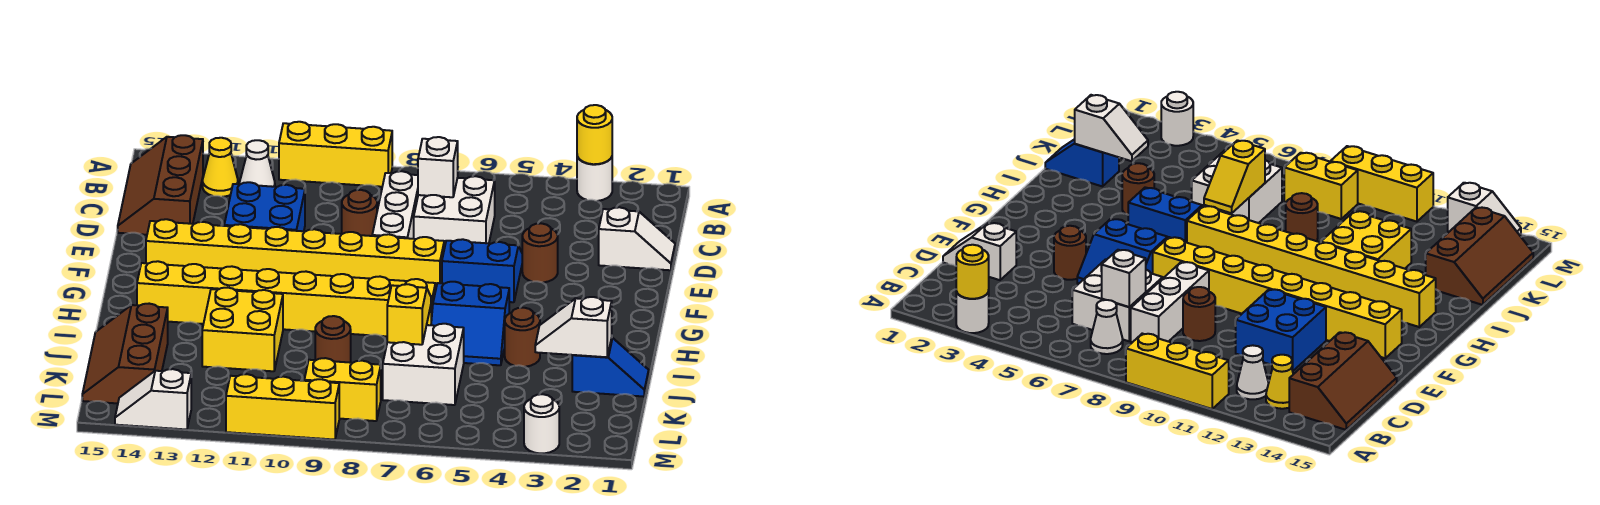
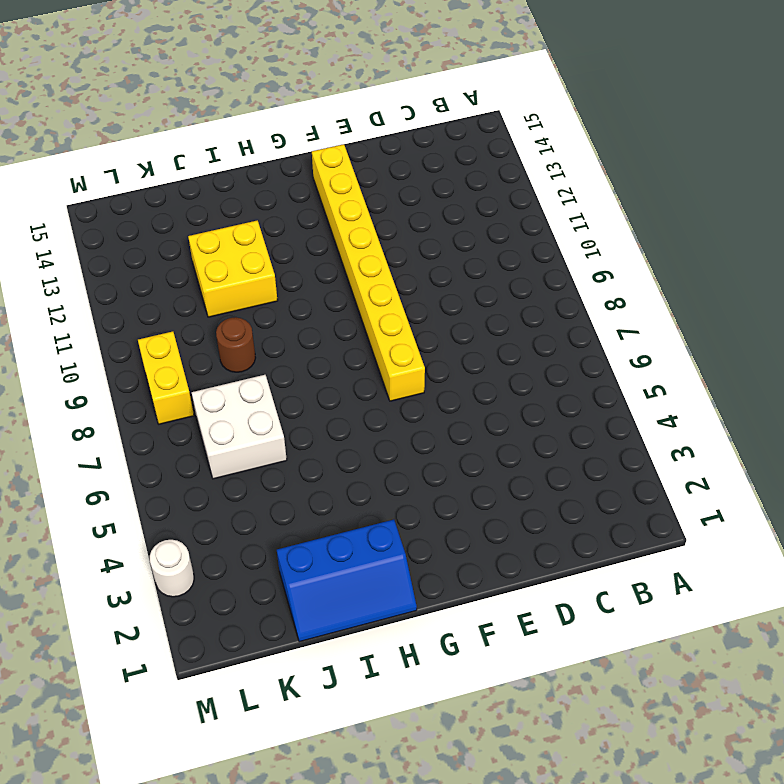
blue slope H1:J2 level 1 top 2 -> blue slope J1:J2 level 1 top 2
none -> white round brick A3 level 1
none -> yellow brick A9:A11 level 1
none -> white cone B7 level 1
none -> white cone B12 level 1

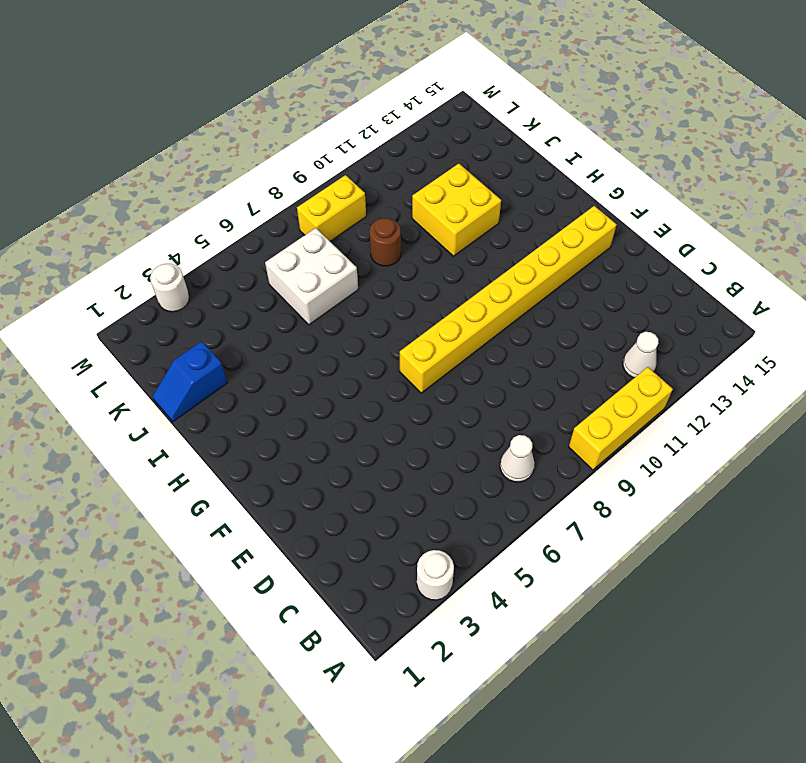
none -> yellow cone B13 level 1
none -> brown slope B14:D15 level 1 top 14
none -> white brick C6:D7 level 1
none -> white brick C8:E8 level 1

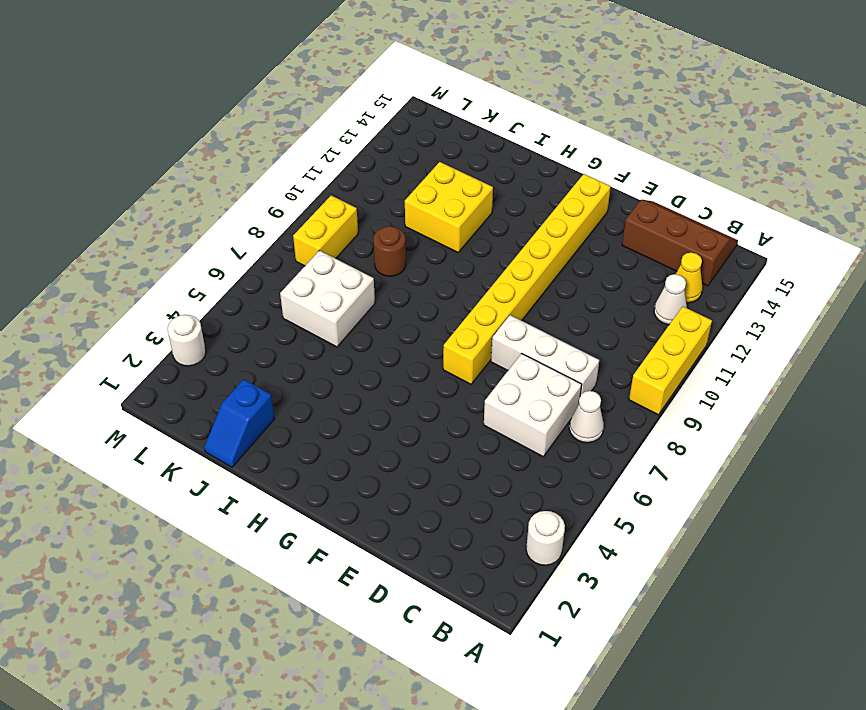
none -> white slope D1:D2 level 1 top 2
none -> brown round brick D9 level 1
none -> blue brick D11:E12 level 1
none -> brown round brick E4 level 1

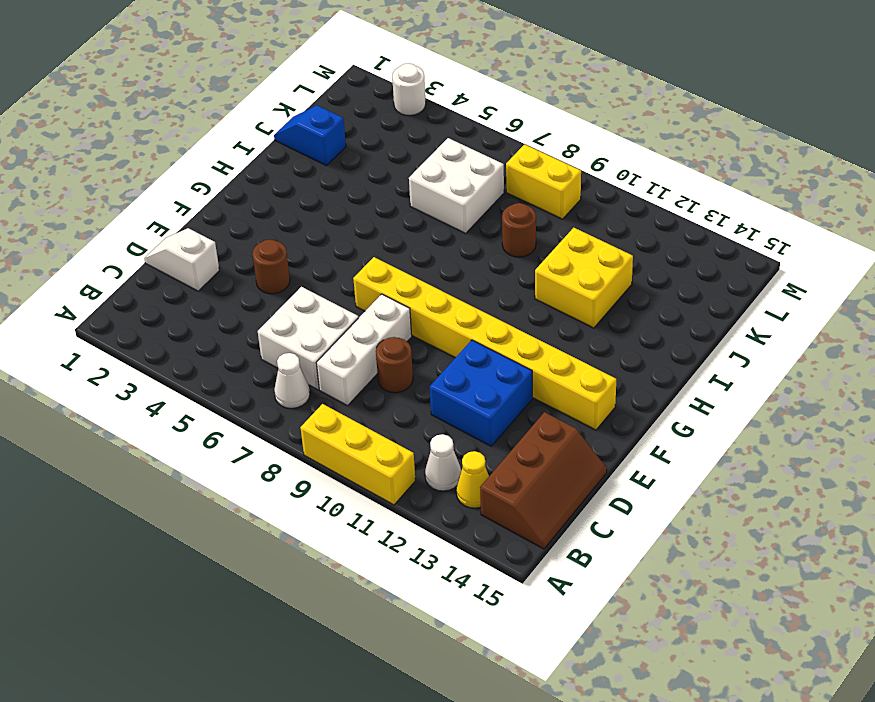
none -> white round brick A3 level 1
none -> blue slope E5:F6 level 1 top F
none -> blue slope H5:I6 level 1 top H
none -> yellow brick H7:H14 level 1

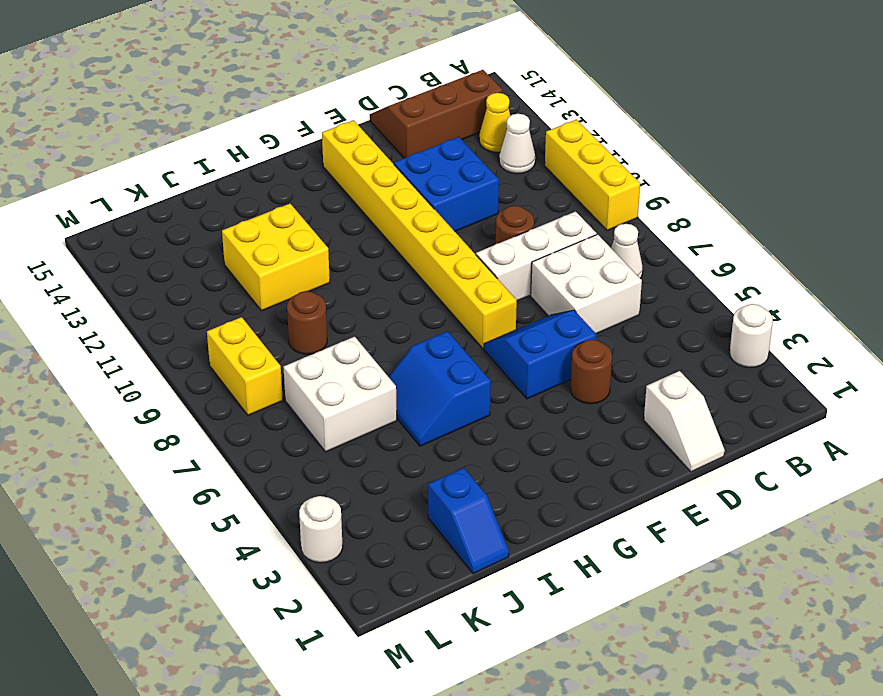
blue slope E5:F6 level 1 top 5 -> blue slope E5:F6 level 1 top F
none -> yellow brick H7:H14 level 1
none -> brown round brick I4 level 1
none -> brown slope J14:L15 level 1 top 14
none -> yellow brick M9:M11 level 1

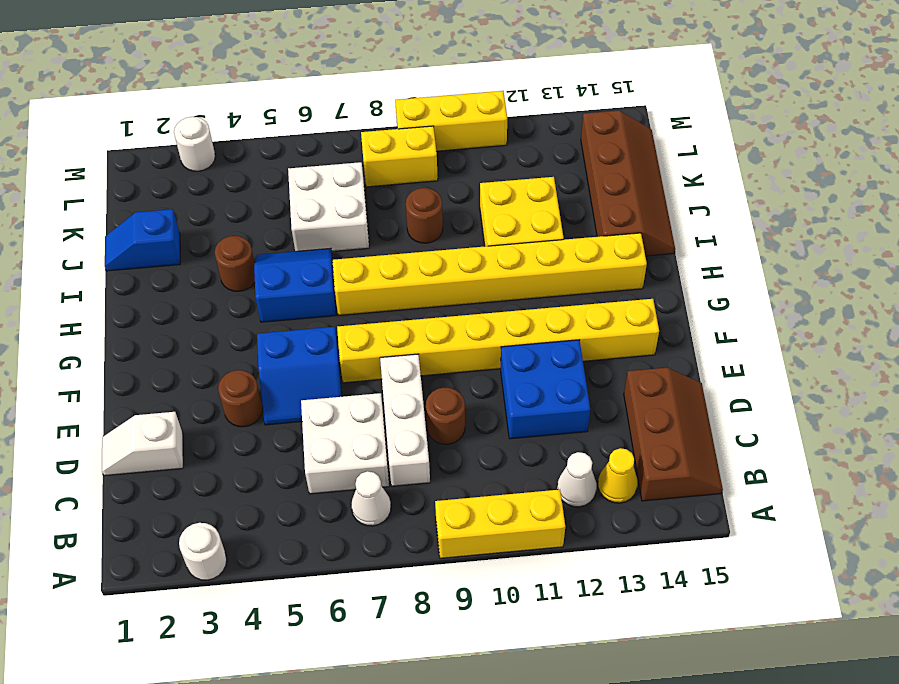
brown slope I14:L15 level 1 top 14 -> brown slope J14:L15 level 1 top 14
none -> white slope M13:M14 level 1 top 13
none -> yellow round brick A3 level 2
none -> white brick C7 level 2
none -> yellow slope I7:J7 level 2 top J

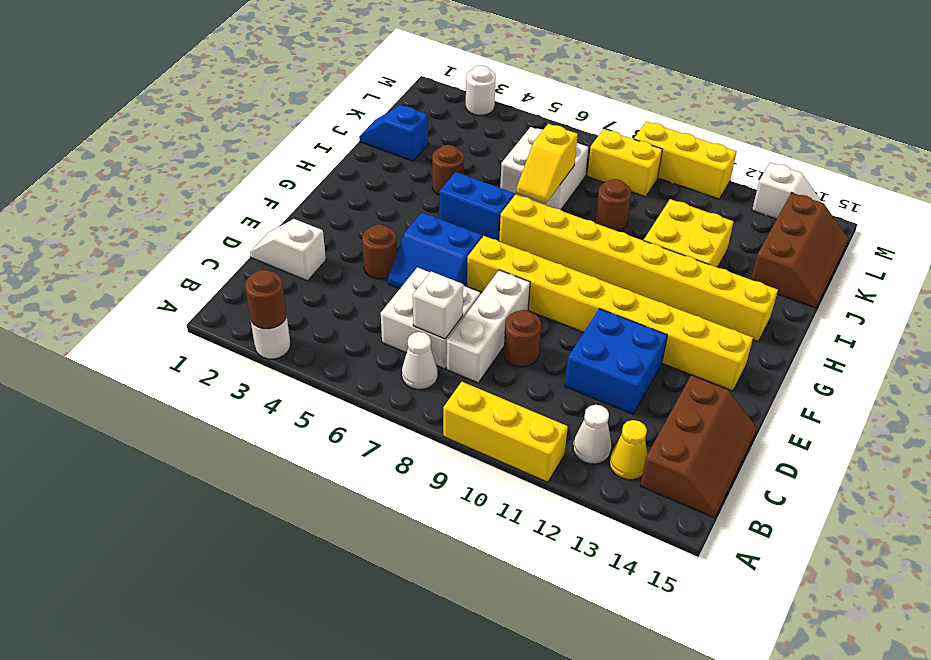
brown round brick A3 level 2 -> yellow round brick A3 level 2
none -> white slope J2:J3 level 2 top 2

